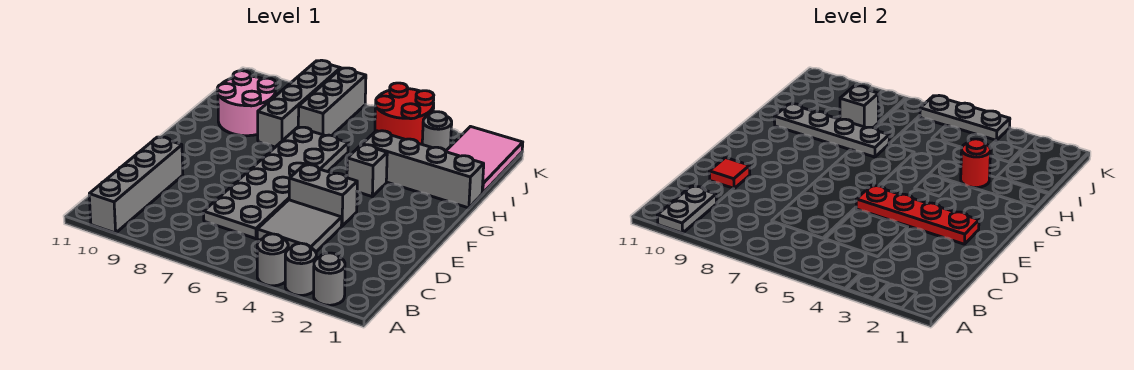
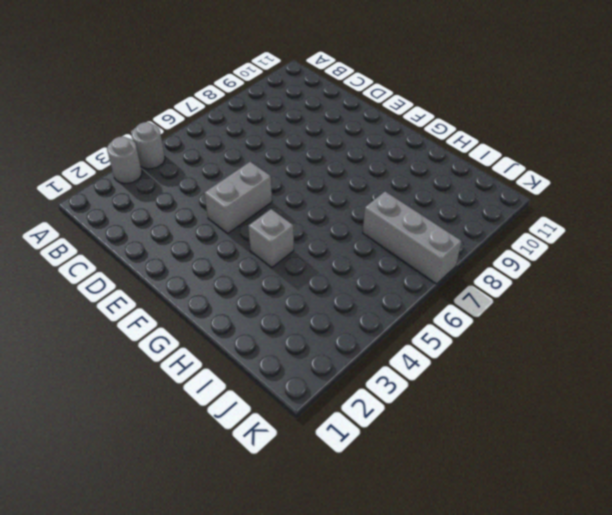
none -> grey round brick A2 level 1
none -> grey brick A10:D10 level 1
none -> grey tile C4:D5 level 1

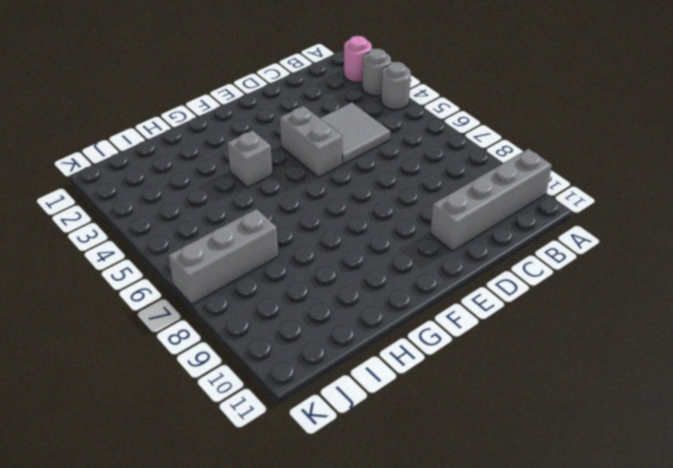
pink round brick A2 level 1 -> grey round brick A2 level 1
none -> grey plate C6:H7 level 1
none -> grey brick H1:H4 level 1
none -> grey brick H8:K8 level 1

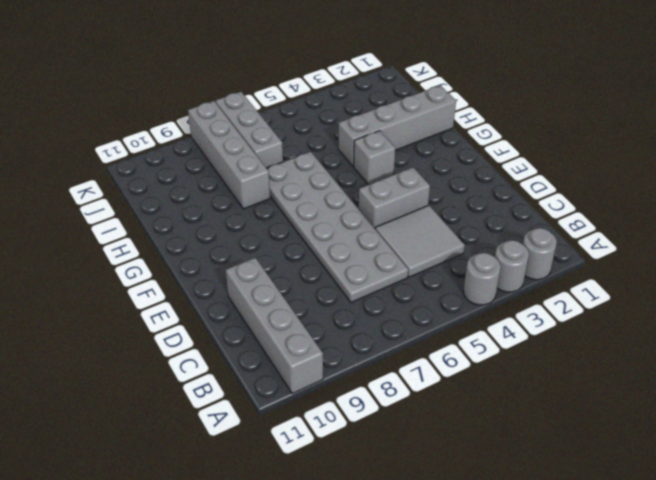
none -> pink round brick H9:I10 level 1
none -> pink tile I1:K2 level 1
none -> grey round brick J3 level 1

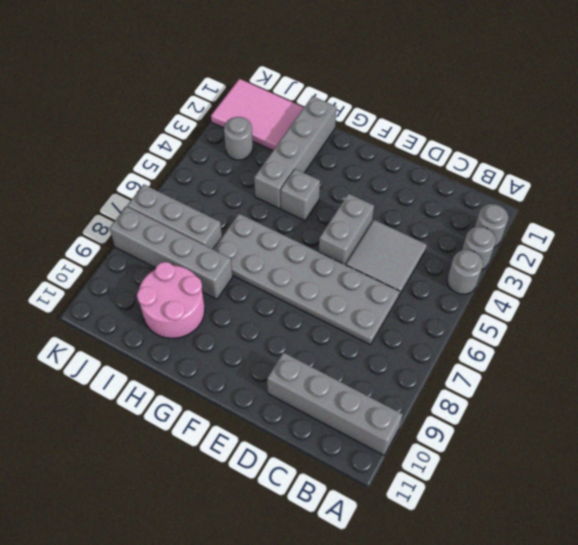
none -> red round brick J4:K5 level 1
none -> grey plate A10:B10 level 2
none -> red tile D10 level 2

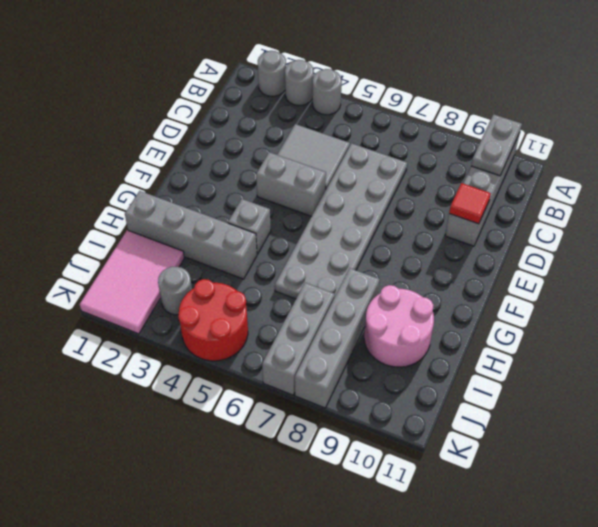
none -> red plate E2:E5 level 2
none -> red round brick H3 level 2
none -> grey plate H7:H10 level 2

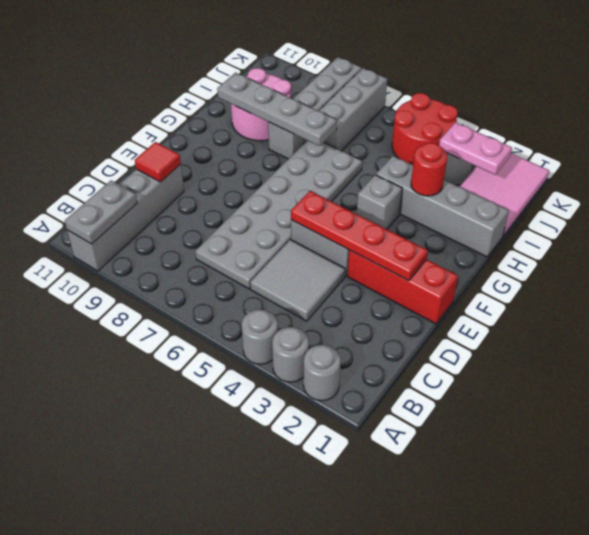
red brick E1:E3 level 1 -> none
pink plate J2:J3 level 2 -> none
none -> grey brick I8 level 2
none -> grey plate K4:K6 level 2

